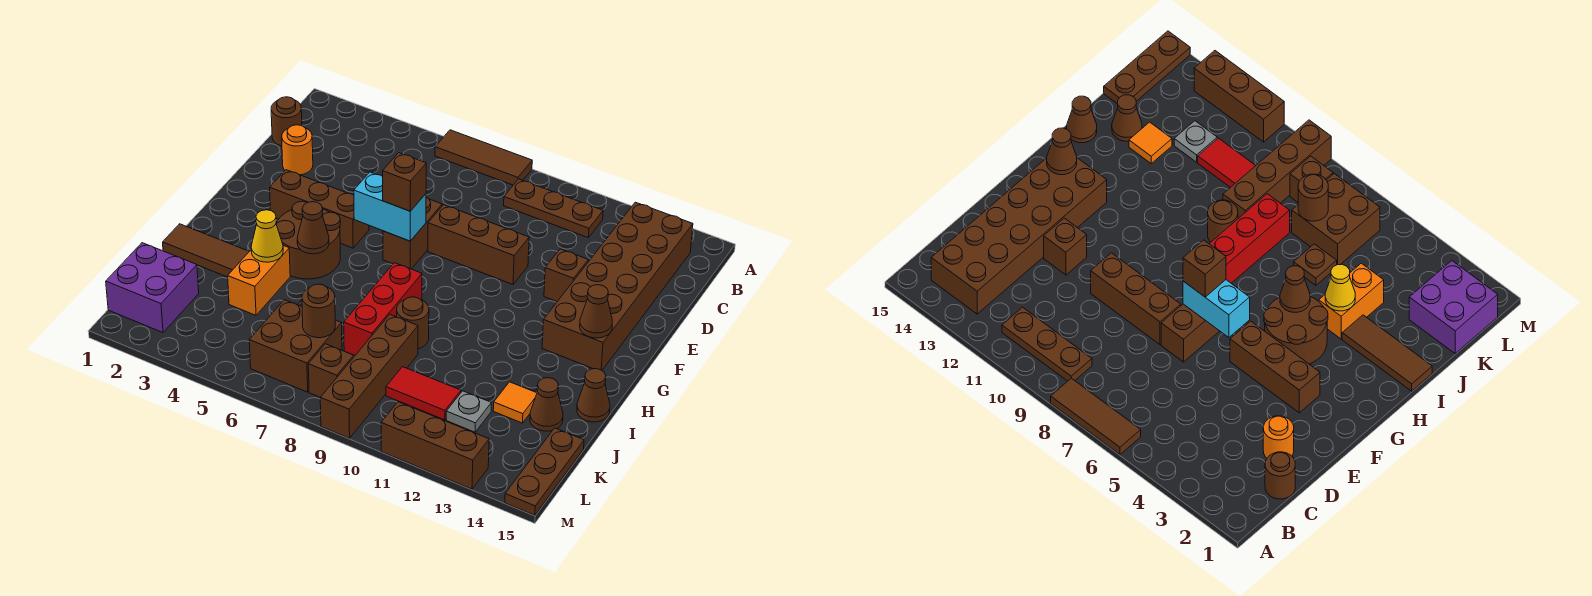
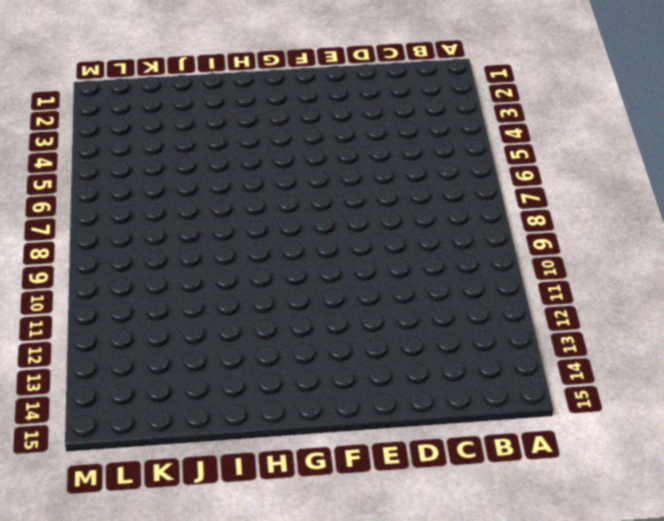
none -> brown tile A6:A8 level 1
none -> brown plate B9:B11 level 1
none -> brown brick B13:G14 level 1
none -> brown round brick C1 level 1

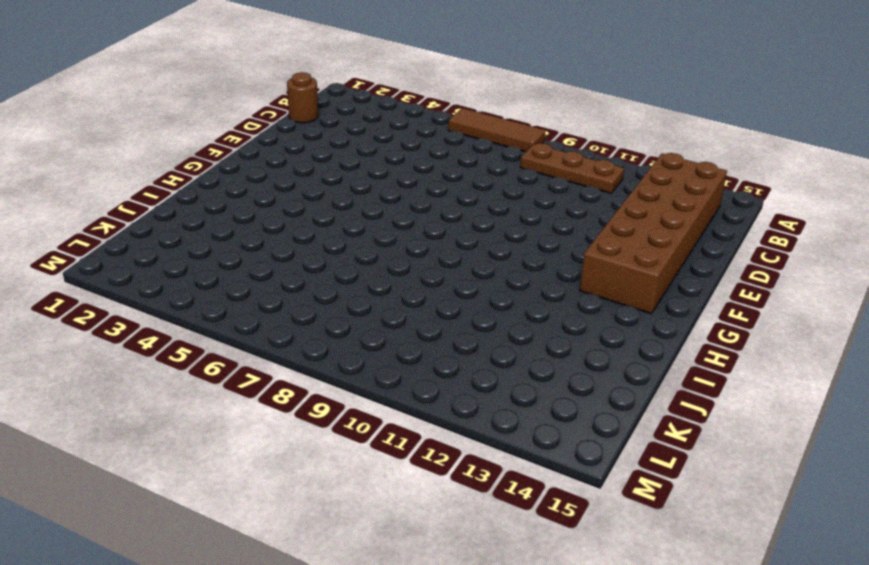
none -> orange round brick D2 level 1
none -> brown brick E7:F7 level 1
none -> brown brick E8:E10 level 1
none -> brown brick E12 level 1

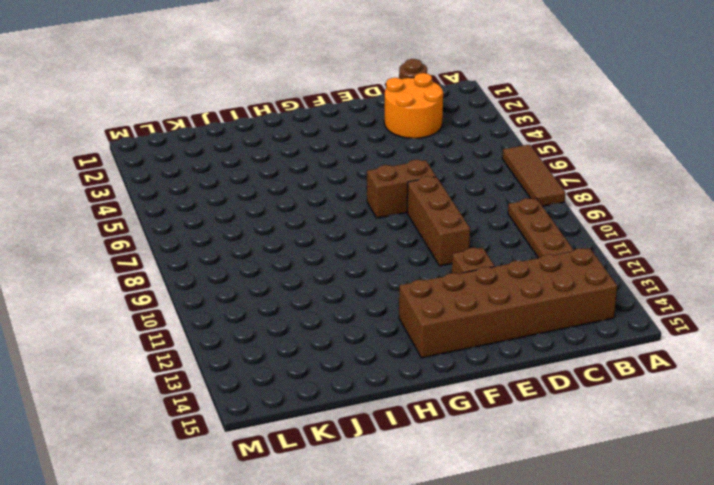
orange round brick C2:D3 level 1 -> orange round brick D2 level 1
none -> brown brick F3:F5 level 1
none -> brown round brick G4:H5 level 1
none -> red brick H8:J8 level 1
none -> brown tile I1:I3 level 1

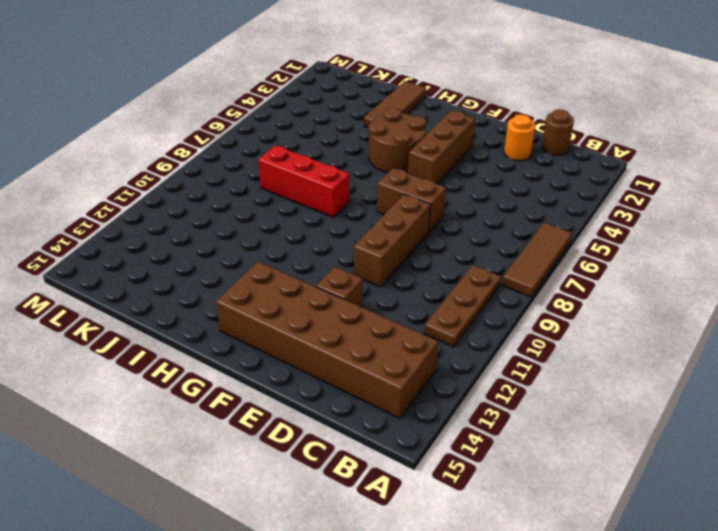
none -> orange brick I4:J4 level 1
none -> brown round brick I9 level 1
none -> brown cone I15 level 1
none -> brown plate J6 level 1

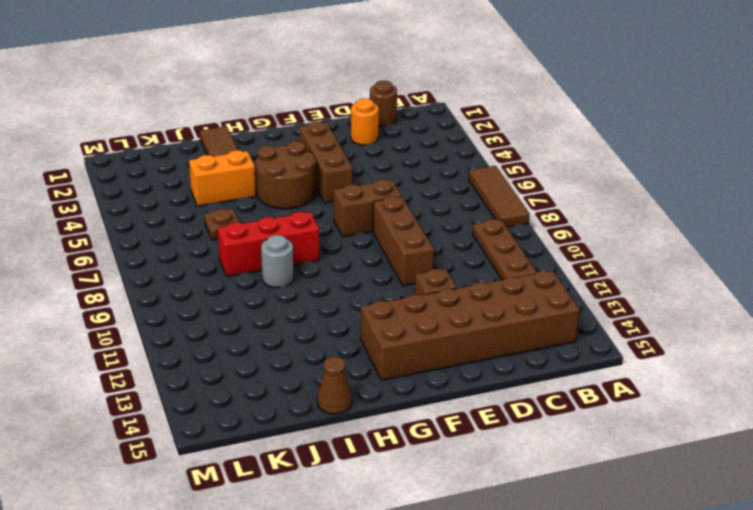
grey round brick I9 level 1 -> brown round brick I9 level 1
none -> brown brick J9:M9 level 1
none -> orange tile J13 level 1
none -> brown cone J14 level 1
none -> purple brick K1:L2 level 1

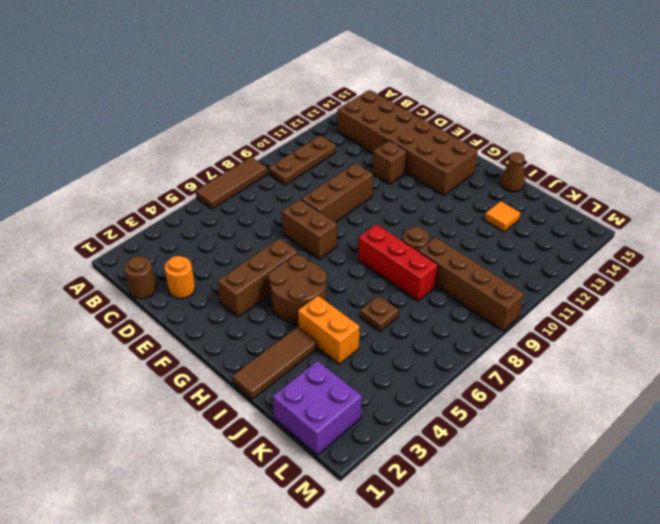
none -> brown cone J14 level 1
none -> brown brick K6:L7 level 1
none -> red tile K10:K11 level 1
none -> grey plate K12 level 1

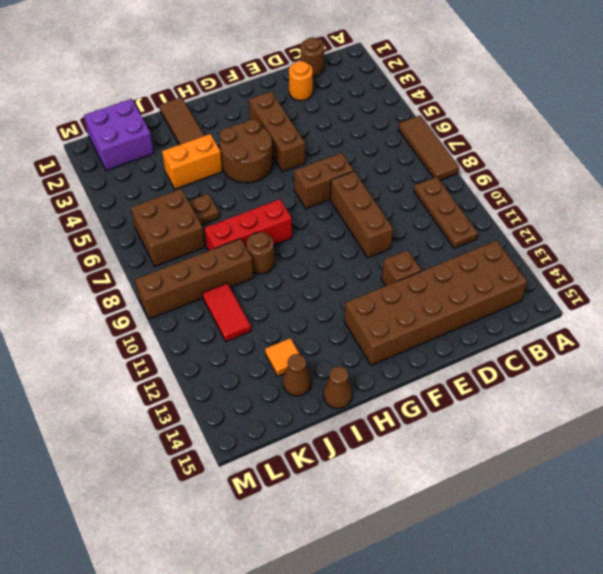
none -> grey plate K12 level 1
none -> brown plate K15:M15 level 1
none -> brown brick L8 level 1
none -> brown brick M11:M13 level 1

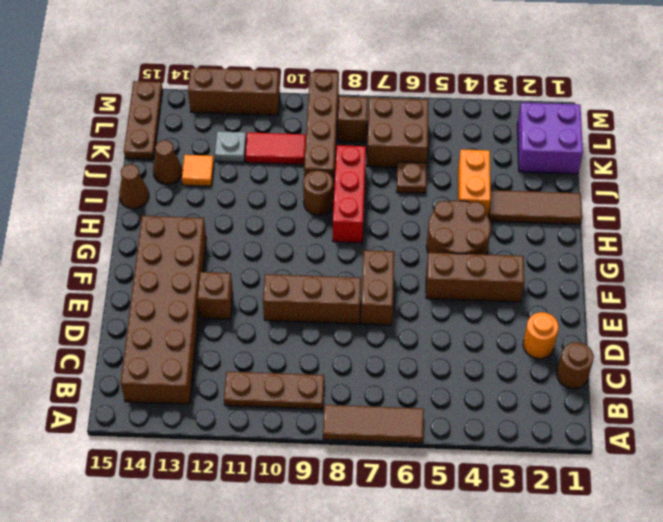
none -> cyan brick F6:F7 level 2
none -> brown cone G14 level 2
none -> brown cone H5 level 2
none -> yellow cone I4 level 2

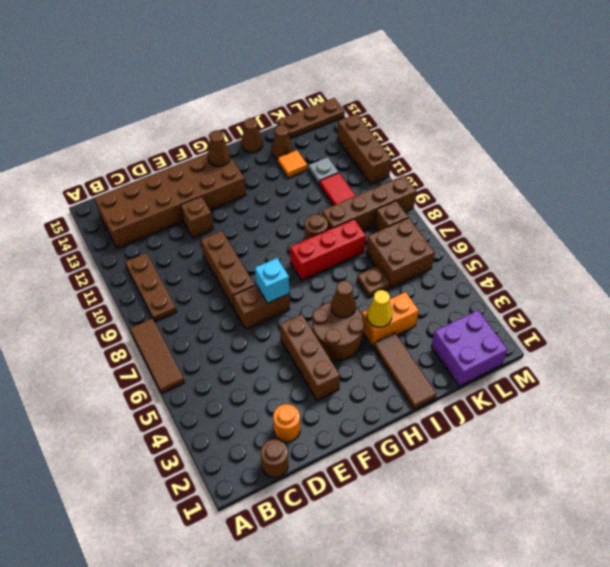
cyan brick F7 level 2 -> cyan brick F6:F7 level 2
none -> brown round brick K7 level 2
none -> brown brick F7 level 3

